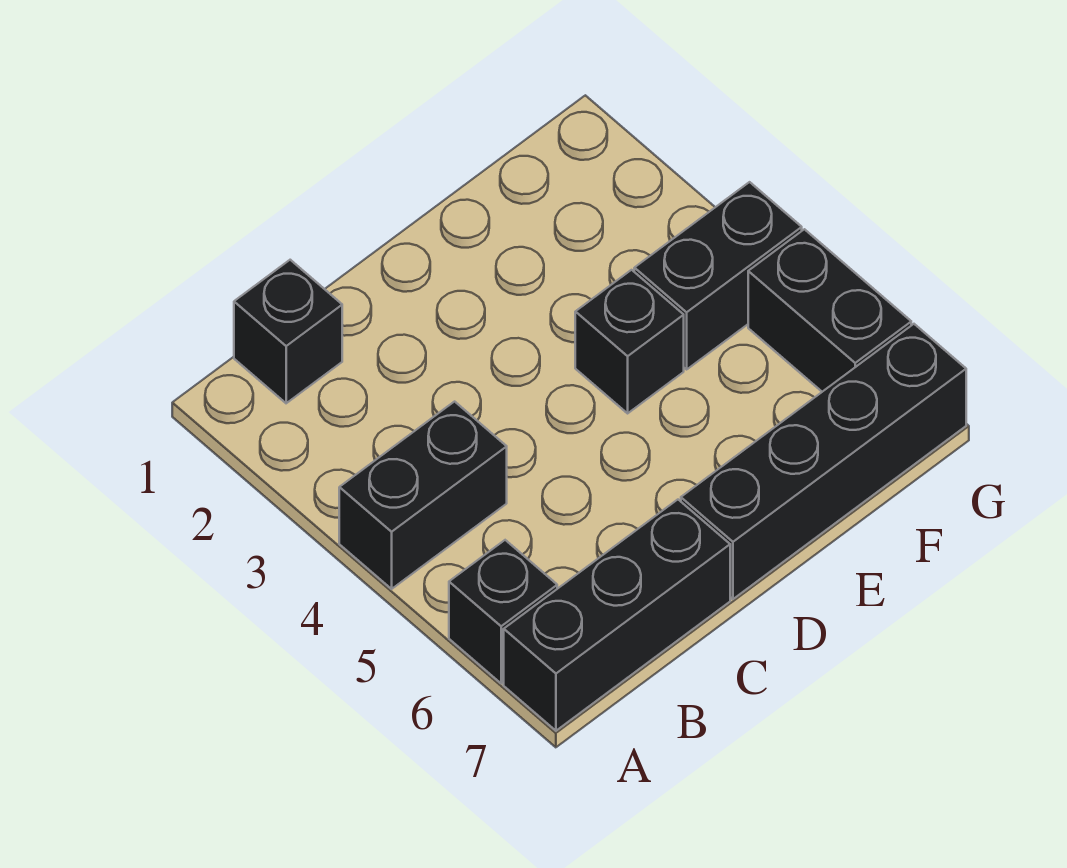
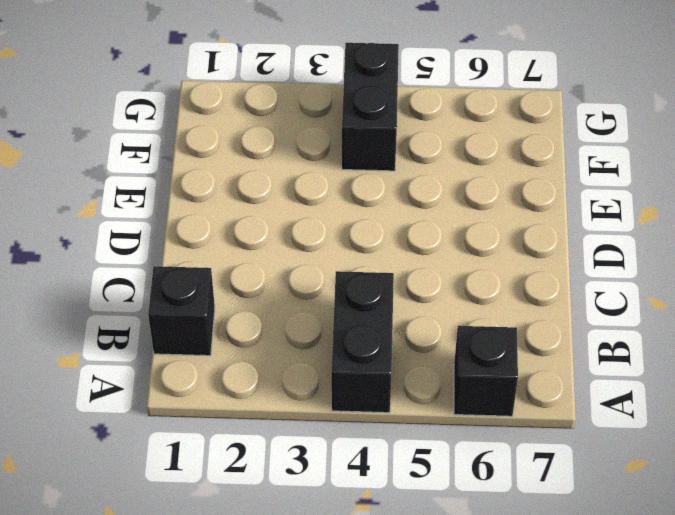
none -> black brick A7:C7 level 1
none -> black brick D7:G7 level 1

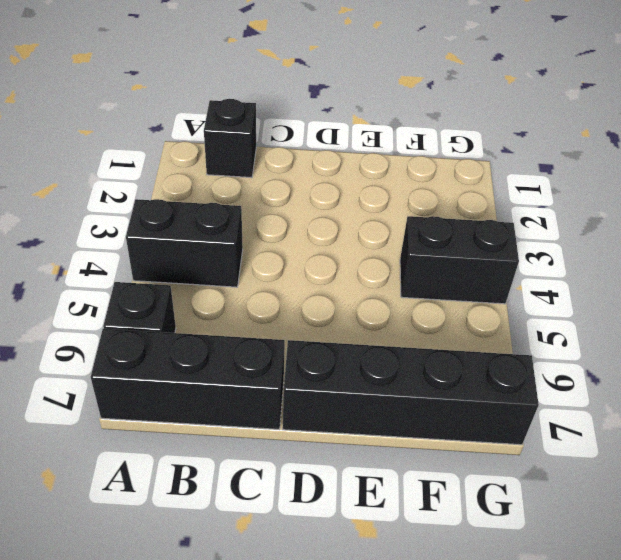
none -> black brick E4 level 1
none -> black brick G5:G6 level 1

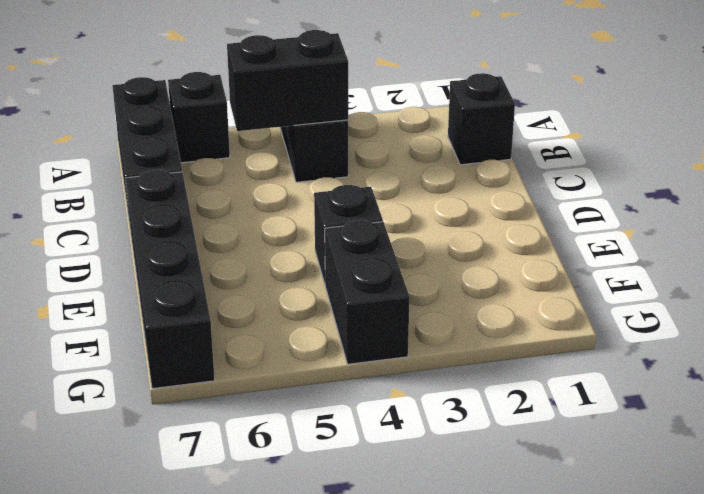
black brick B4:B5 level 2 -> black brick G5:G6 level 1

